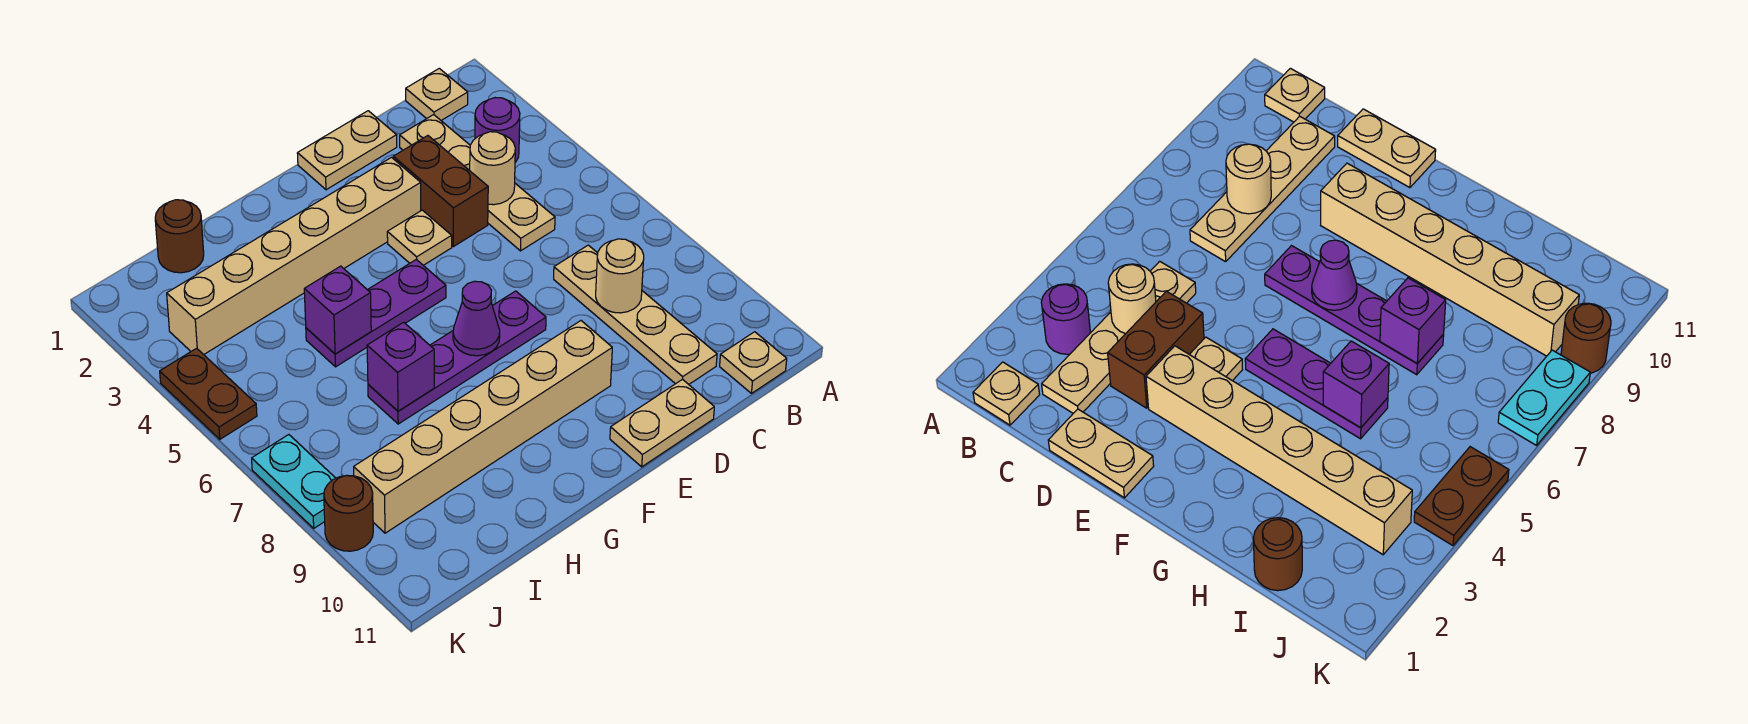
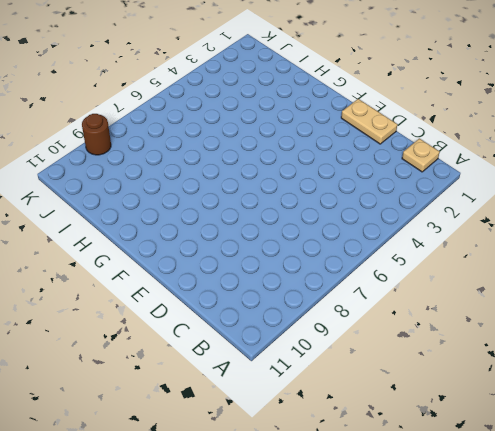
none -> purple round brick B3 level 1
none -> tan plate B11 level 1
none -> tan plate C2:C5 level 1

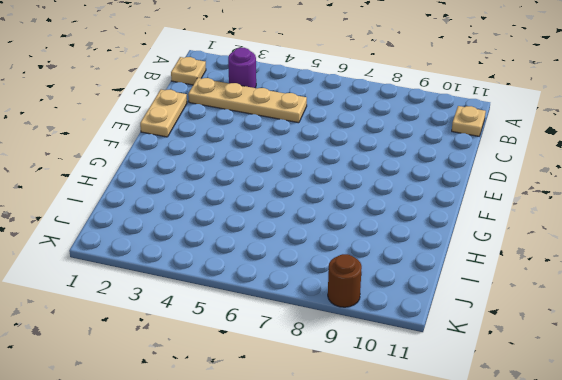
none -> tan plate C7:C10 level 1
none -> brown brick D3:D4 level 1
none -> tan plate D11:E11 level 1

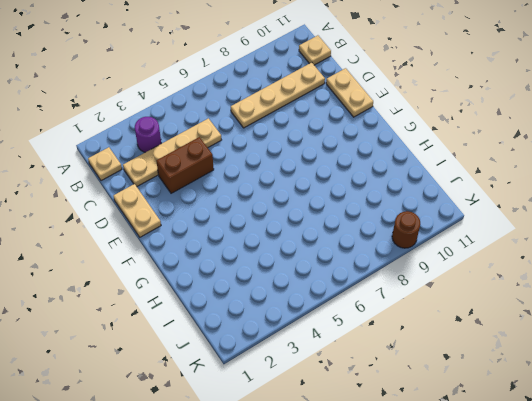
none -> tan brick E3:J3 level 1
none -> tan plate E4 level 1
none -> purple plate E7:H7 level 1

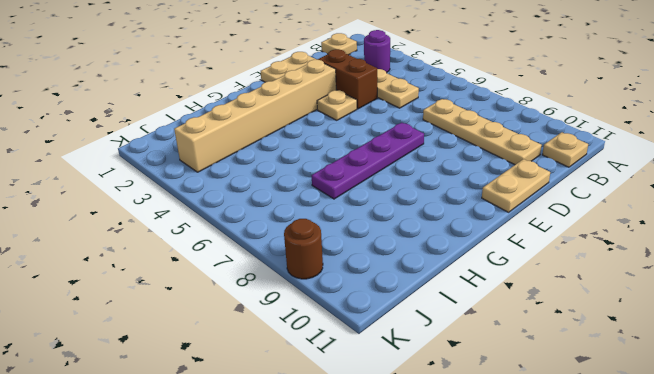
none -> tan brick E9:J9 level 1
none -> purple plate F5:H5 level 1
none -> brown round brick I1 level 1

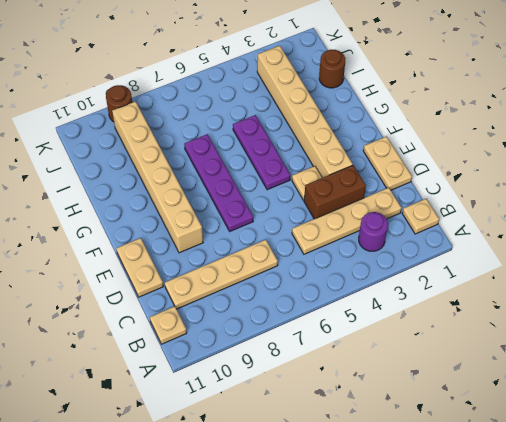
none -> brown plate K4:K5 level 1
none -> cyan plate K7:K8 level 1
none -> tan round brick C4 level 2

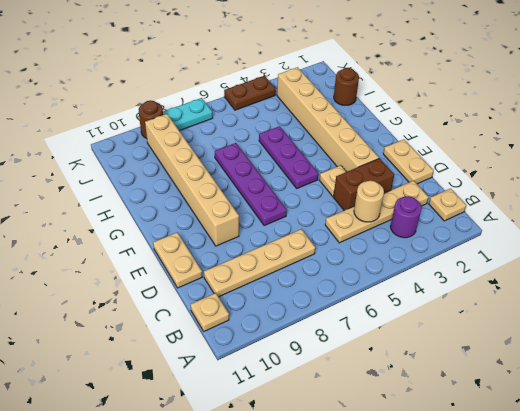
none -> tan round brick C8 level 2
none -> purple cone F7 level 2
none -> purple brick H5 level 2

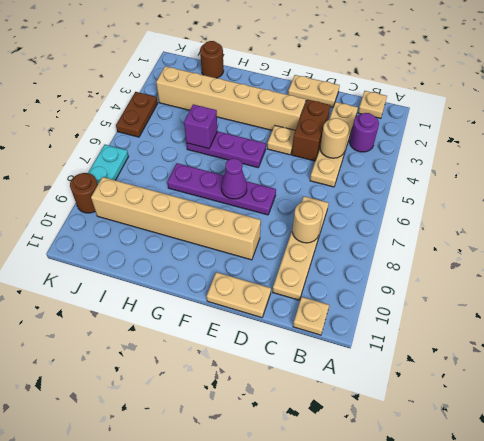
none -> purple brick H7 level 2

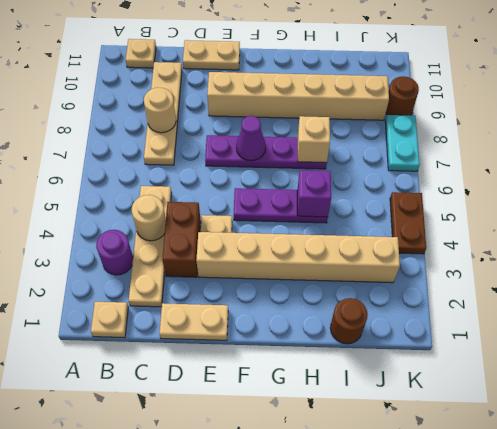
tan brick H7 level 2 -> purple brick H7 level 2

